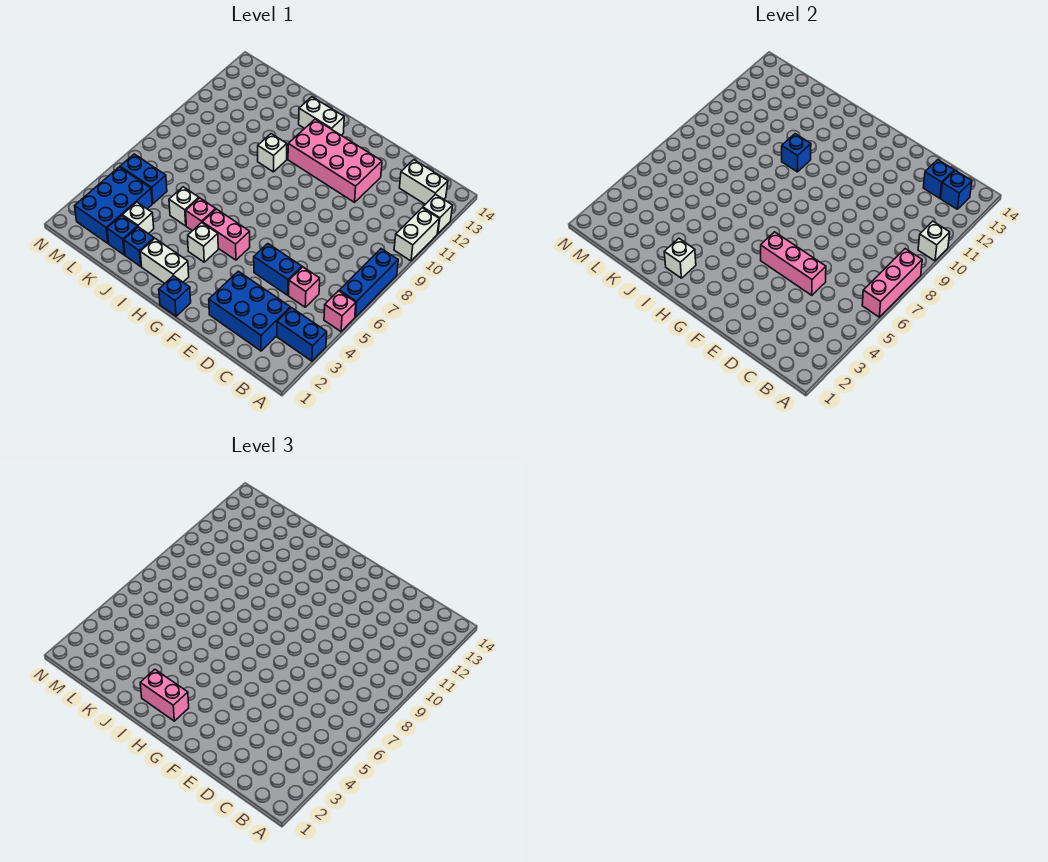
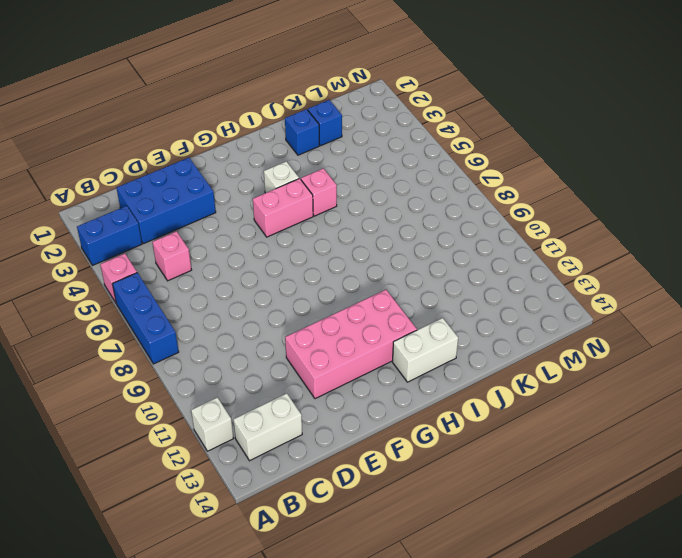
none -> white brick A10:A11 level 1
none -> blue brick D5:E5 level 1
none -> blue brick G1 level 1
none -> white brick H2:I2 level 1

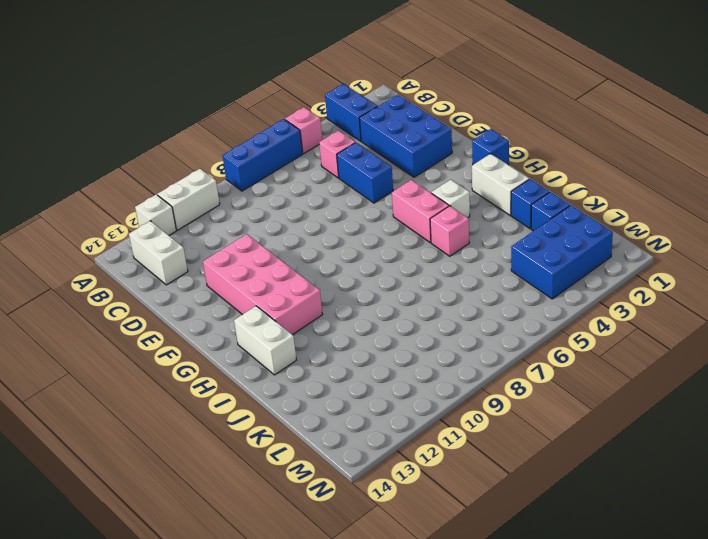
none -> white brick I10 level 1
none -> white brick J5 level 1
none -> white brick K3 level 1
none -> blue brick L5:M5 level 1

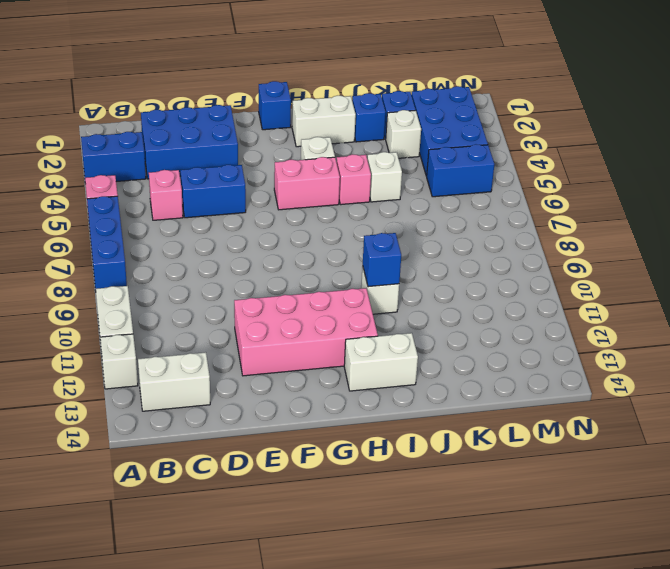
none -> pink brick A6:A8 level 2
none -> white brick A10 level 2
none -> blue brick B13 level 2
none -> blue brick C13 level 2

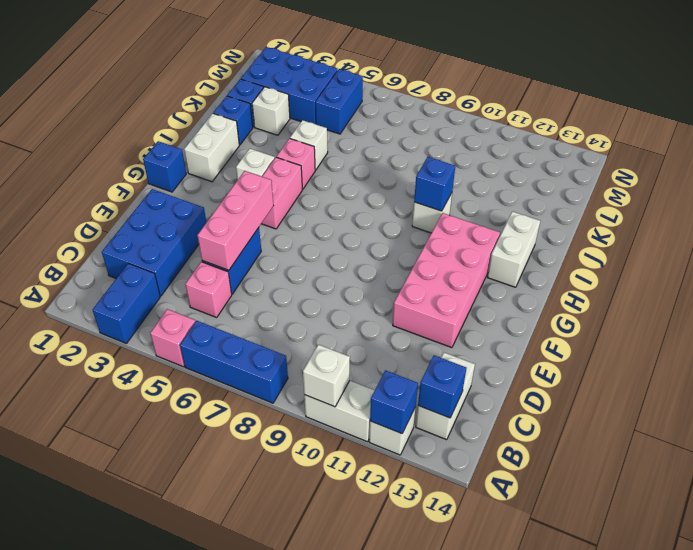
blue brick A12 level 2 -> blue brick C13 level 2
none -> pink brick A6:A8 level 2
none -> white brick I2 level 2
none -> pink brick H2:I2 level 3

